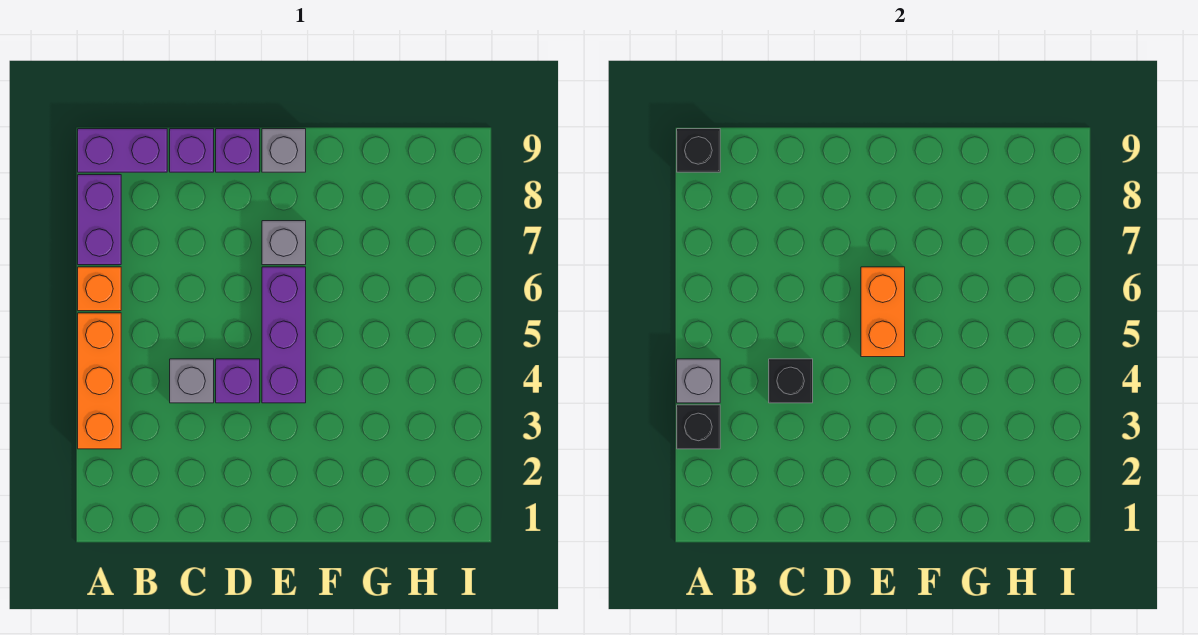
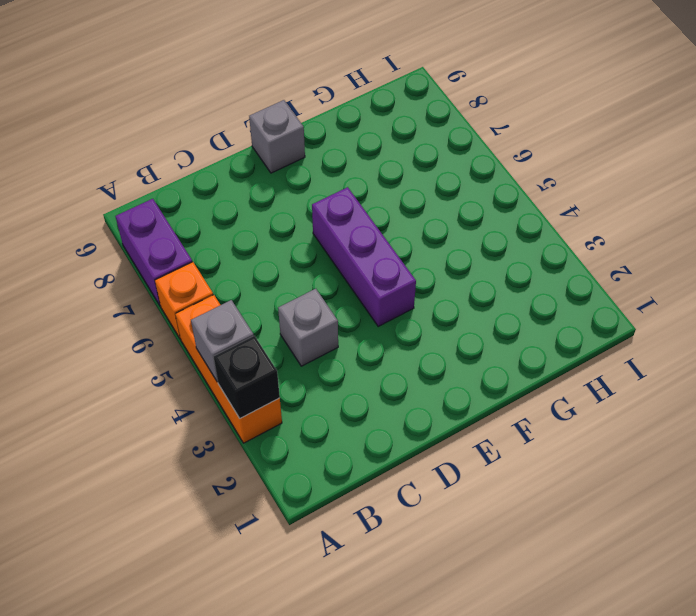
none -> purple brick A9:B9 level 1
none -> purple brick C9 level 1
none -> purple brick D4 level 1

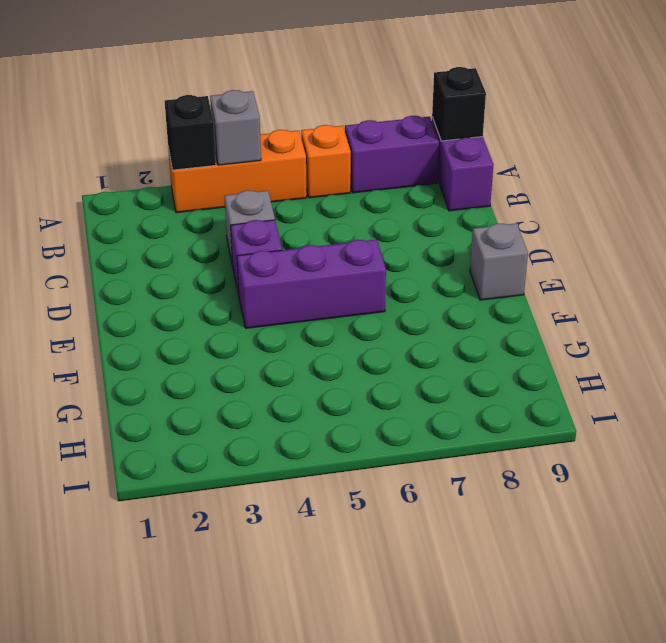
none -> purple brick C9 level 1
none -> purple brick D9 level 1
none -> grey brick E7 level 1

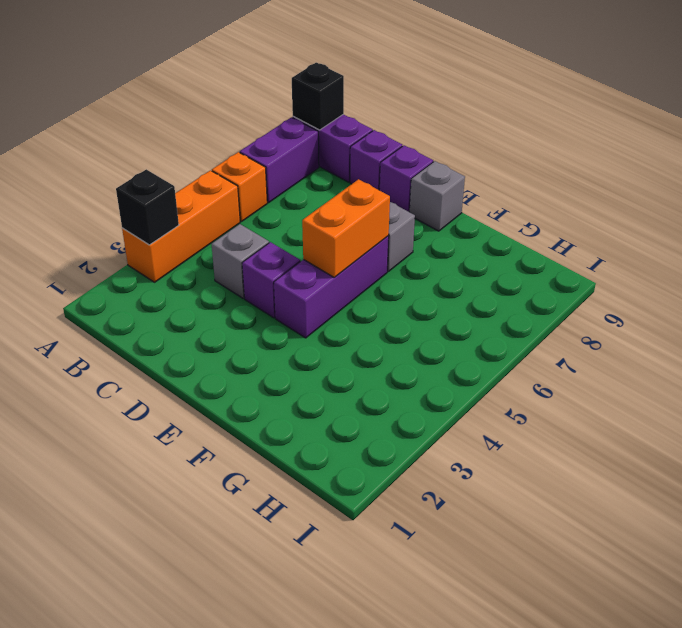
none -> grey brick A4 level 2
none -> black brick C4 level 2

